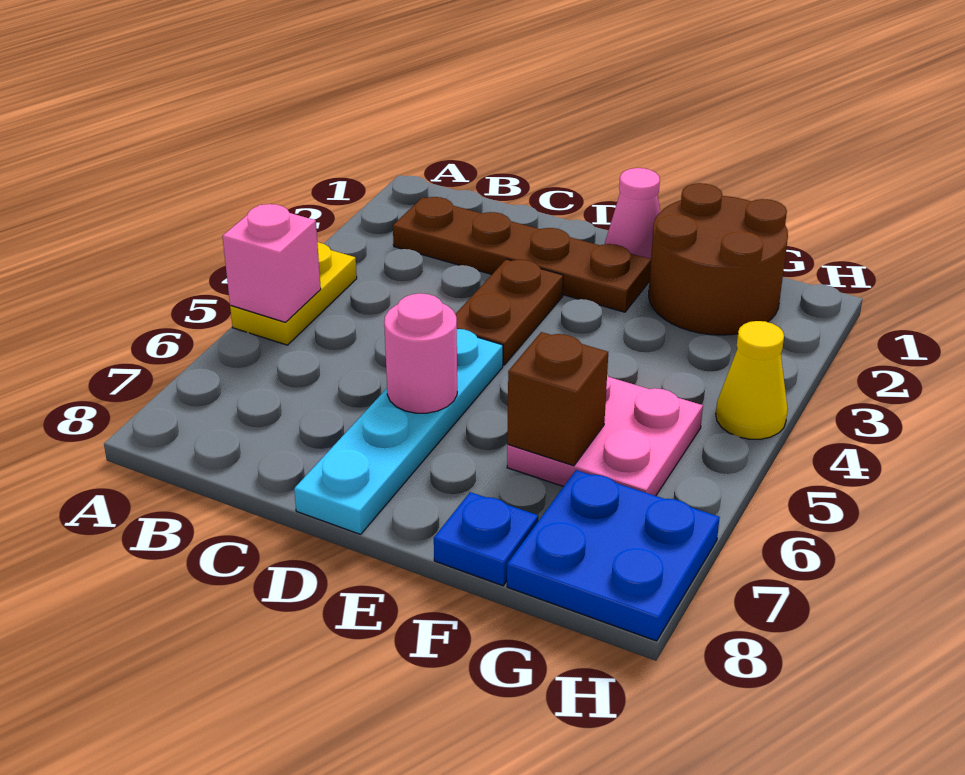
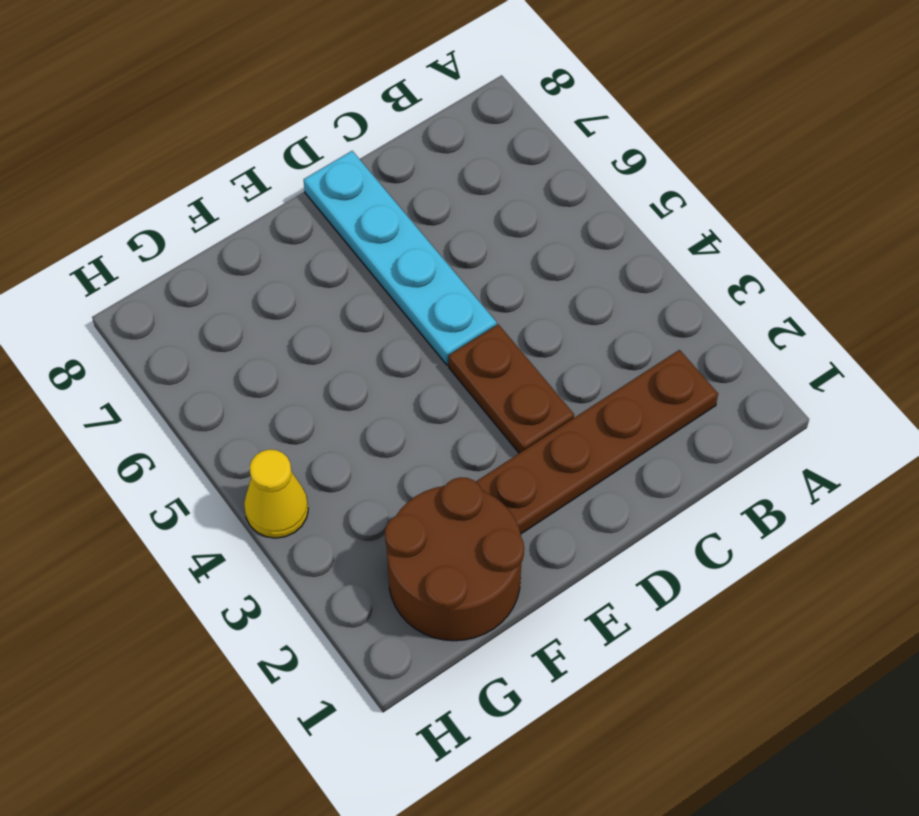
none -> yellow plate A4:A5 level 1
none -> pink cone E1 level 1
none -> pink plate F5:G6 level 1

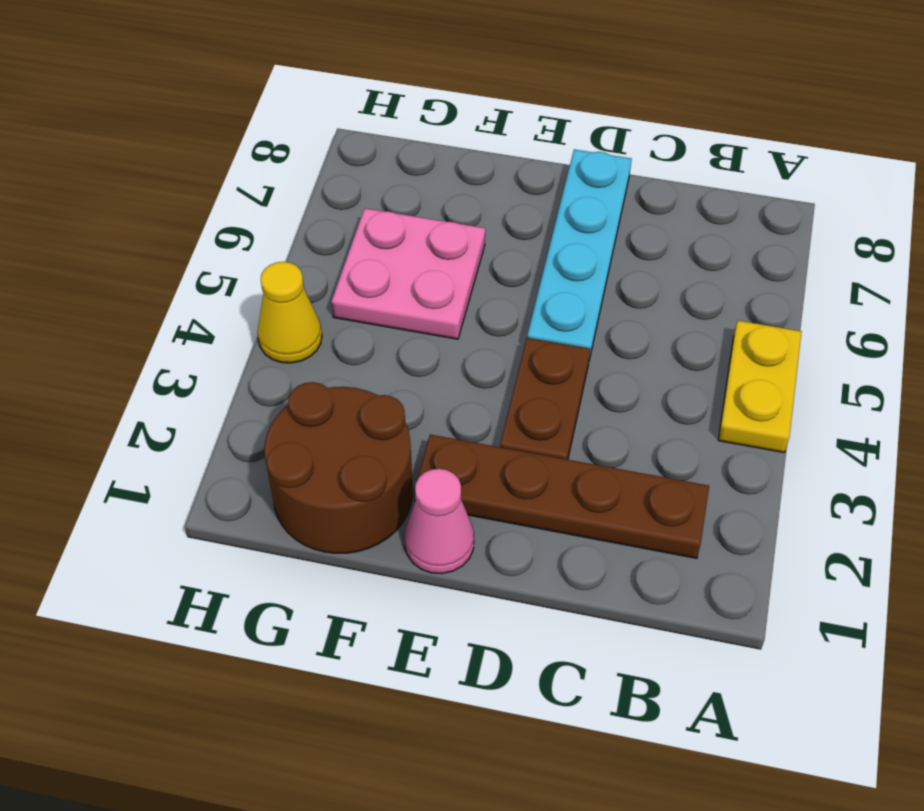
none -> blue plate F8 level 1
none -> blue plate G7:H8 level 1
none -> pink brick A5 level 2

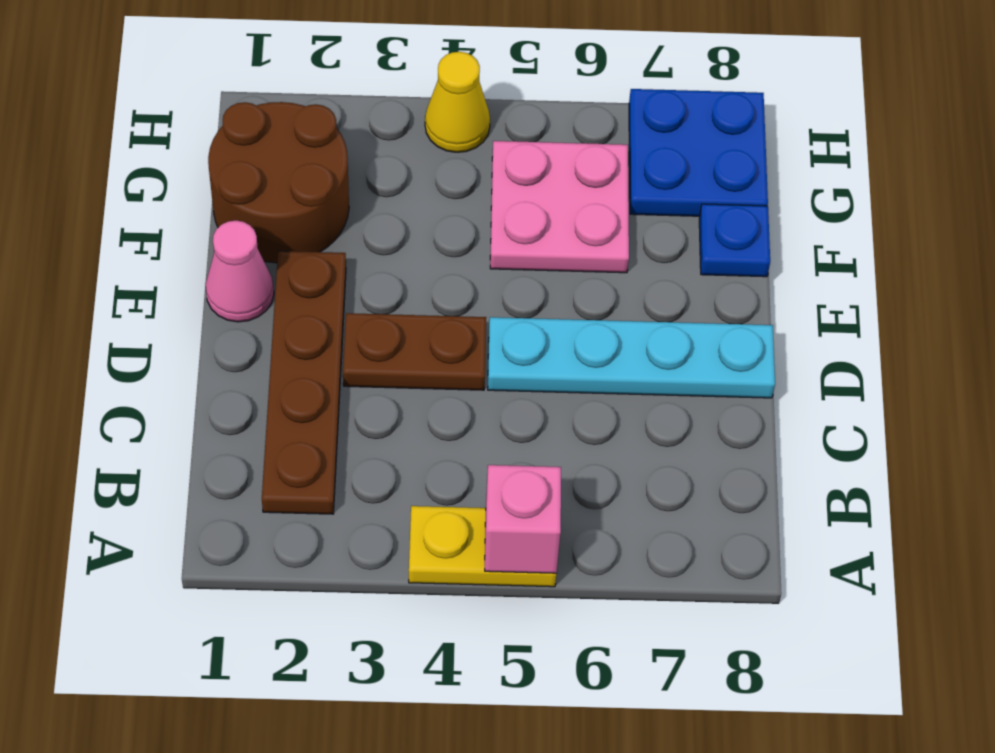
none -> pink round brick D6 level 2
none -> brown brick F6 level 2

